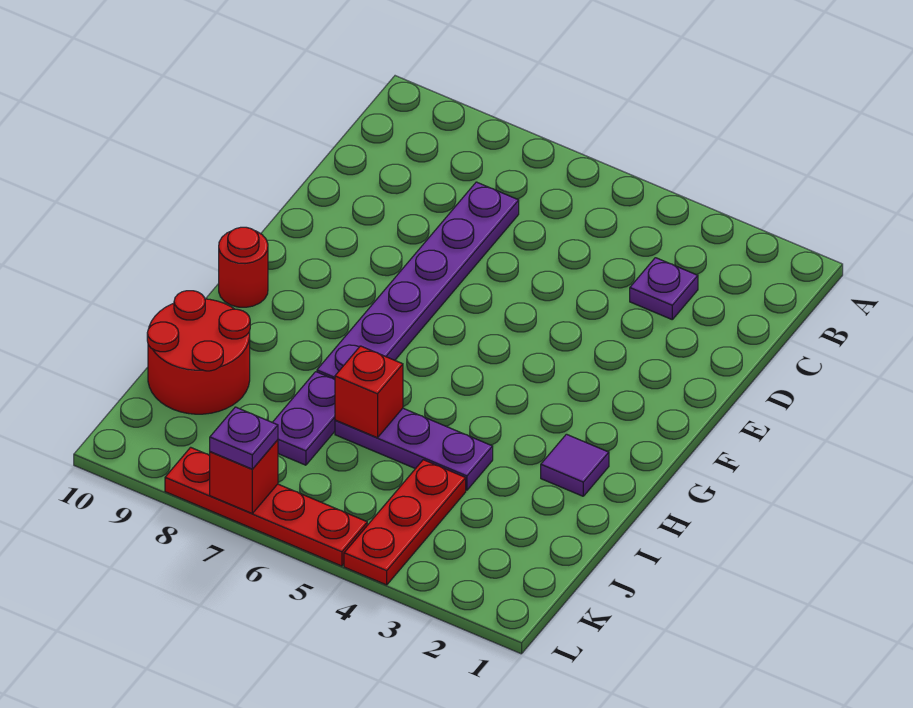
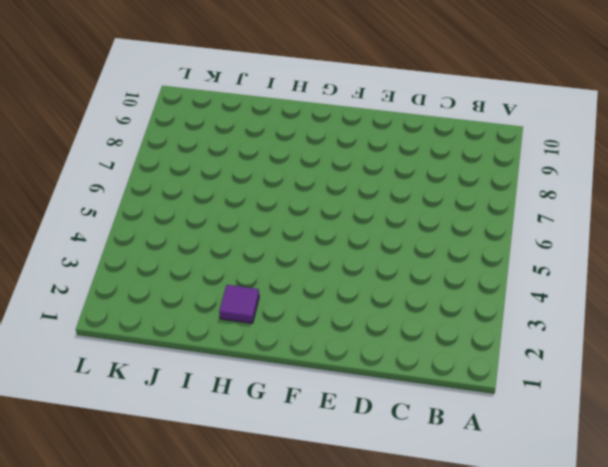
none -> purple plate C3 level 1
none -> purple plate C7:H7 level 1
none -> red round brick G10 level 1

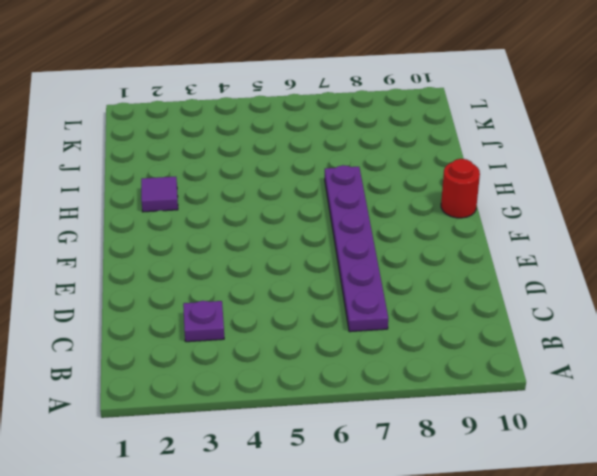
none -> purple plate I4:I6 level 1
none -> purple plate I7:J7 level 1
none -> red round brick I9:J10 level 1

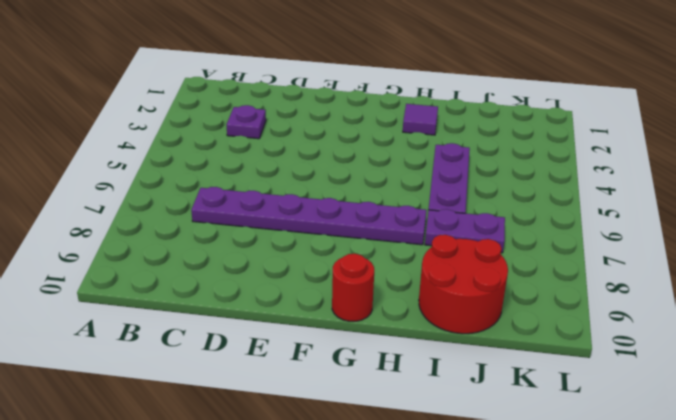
none -> red plate J4:L4 level 1
none -> red plate L5:L8 level 1
none -> red brick I6 level 2

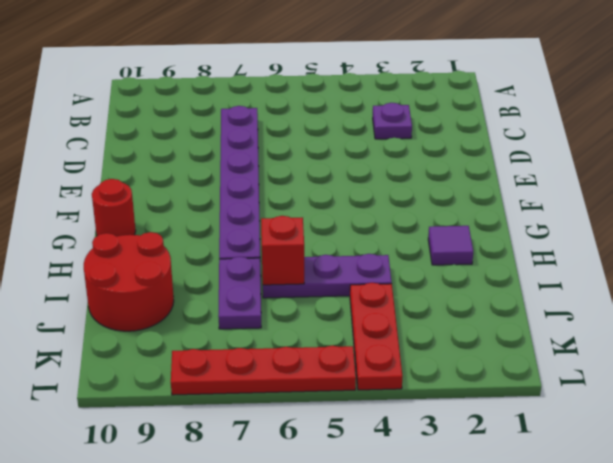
none -> red brick L7 level 2
none -> purple plate L7 level 3

